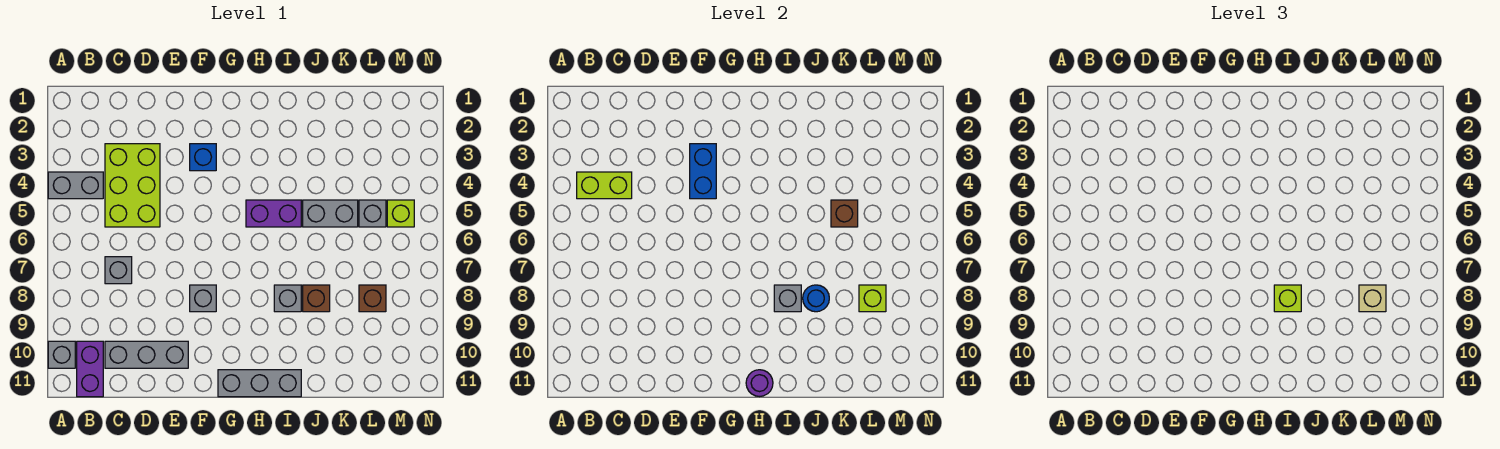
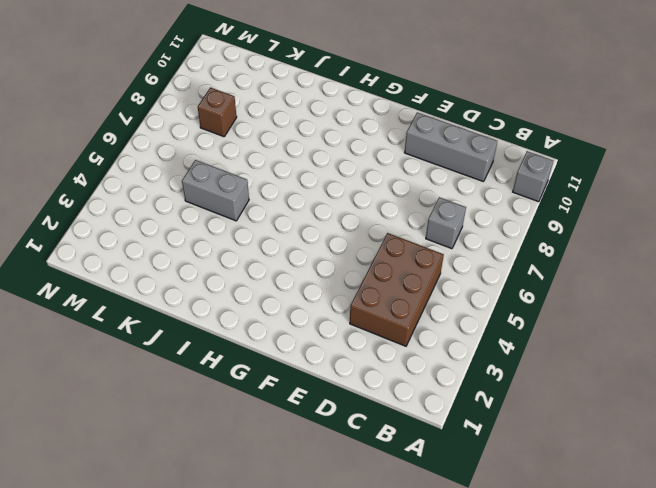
brown brick C3:D5 level 1 -> lime brick C3:D5 level 1
none -> grey brick A4:B4 level 1
none -> purple brick B10:B11 level 1
none -> blue brick F3 level 1

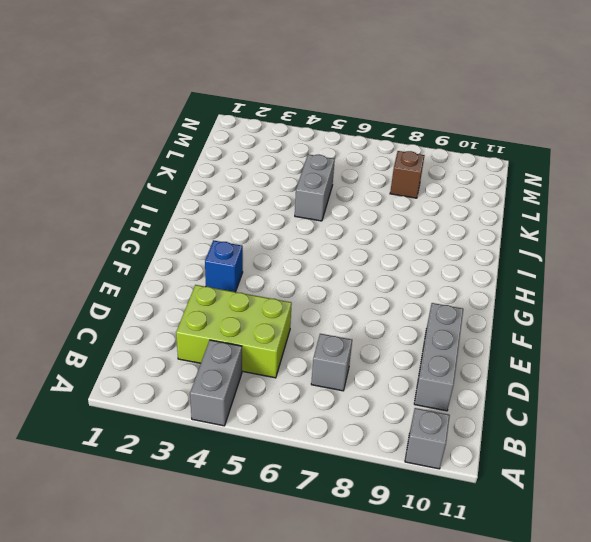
none -> purple brick B10:B11 level 1
none -> grey brick F8 level 1
none -> grey brick G11:I11 level 1

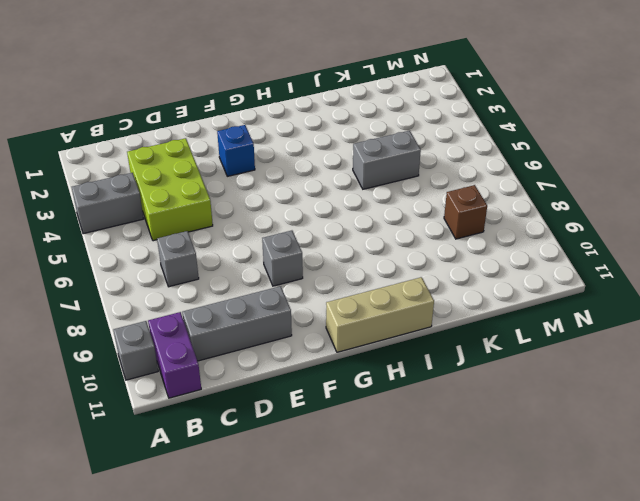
tan brick G11:I11 level 1 -> grey brick G11:I11 level 1
none -> purple brick H5:I5 level 1
none -> grey brick I8 level 1
none -> brown brick J8 level 1

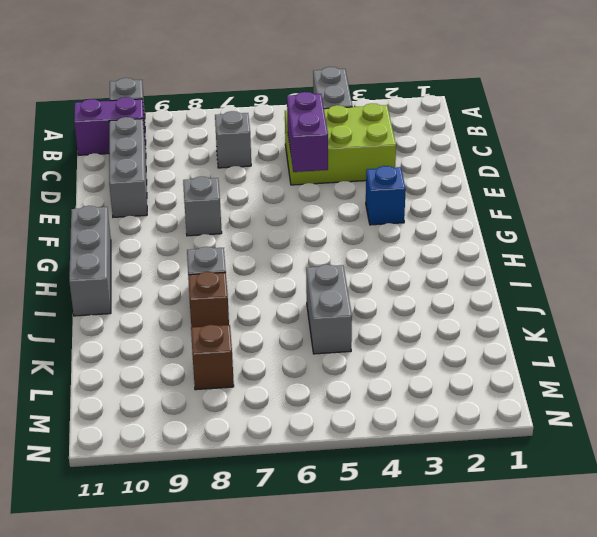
purple brick D5:E5 level 2 -> purple brick H5:I5 level 1
none -> grey brick L5 level 1
none -> lime brick M5 level 1
none -> lime brick B4:C4 level 2

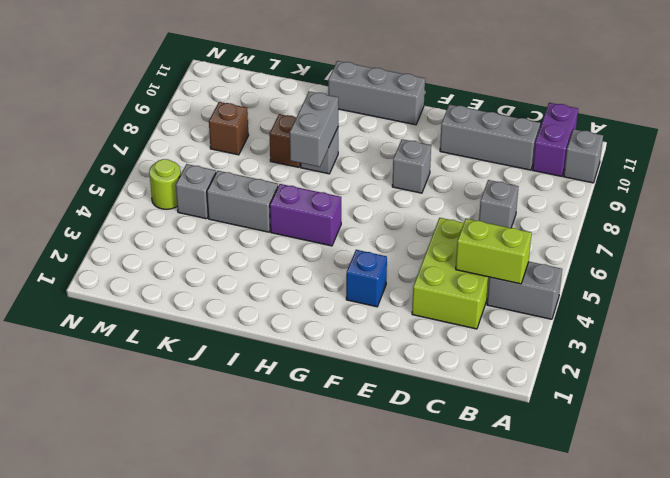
grey brick I7:I8 level 2 -> grey brick I8 level 2
lime round brick M5 level 1 -> lime brick M5 level 1
none -> blue brick F3:F4 level 2
none -> purple round brick H11 level 2
none -> blue round brick J8 level 2

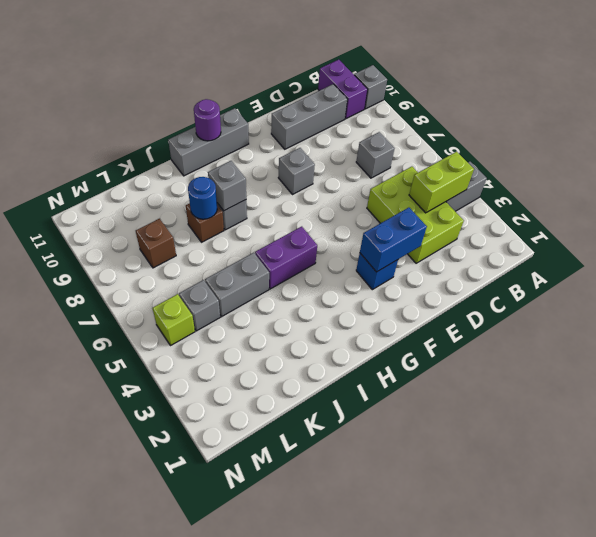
blue brick E3:F3 level 2 -> blue brick F3:F4 level 2
none -> brown brick K5 level 2
none -> lime brick L8 level 2
none -> lime brick I8 level 3

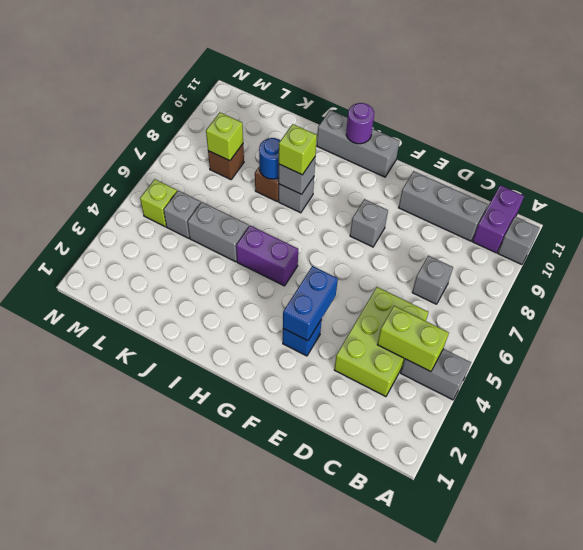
none -> brown brick K5 level 2
none -> tan brick L8 level 3

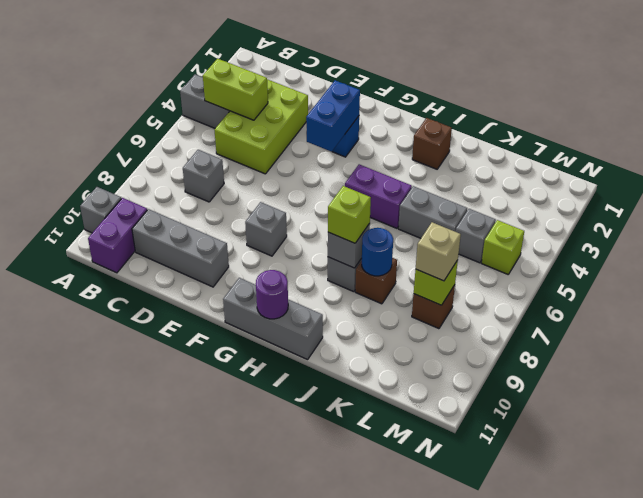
brown brick I2 level 1 -> brown brick K5 level 2

